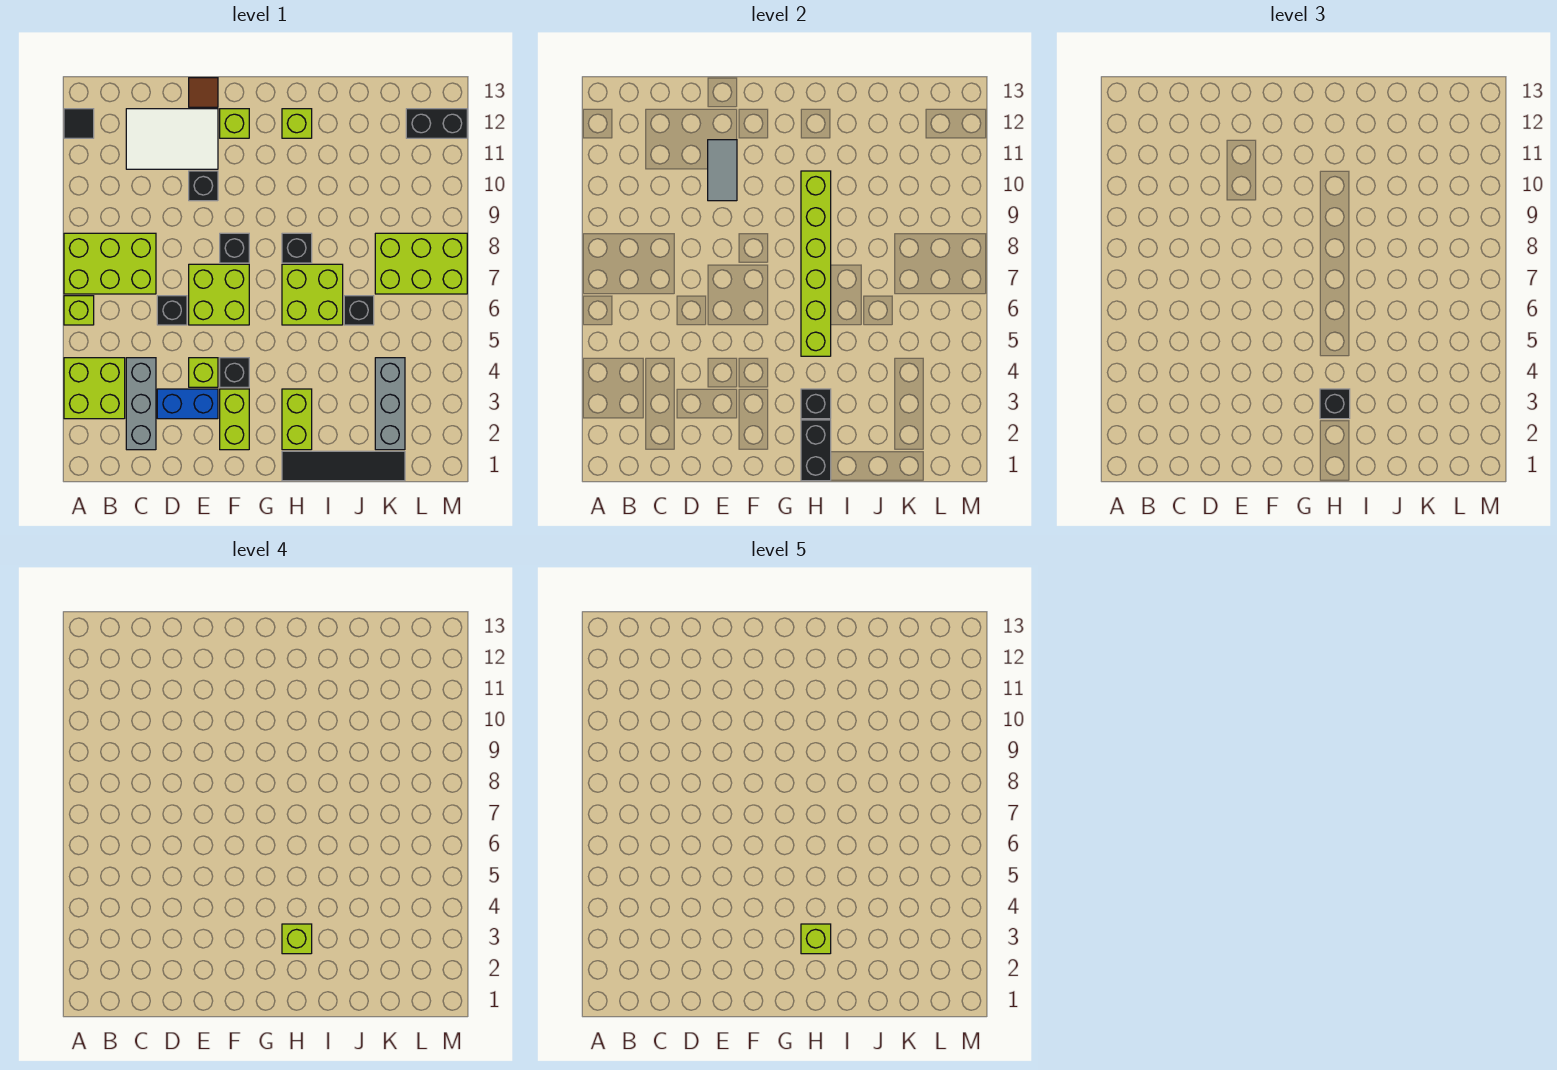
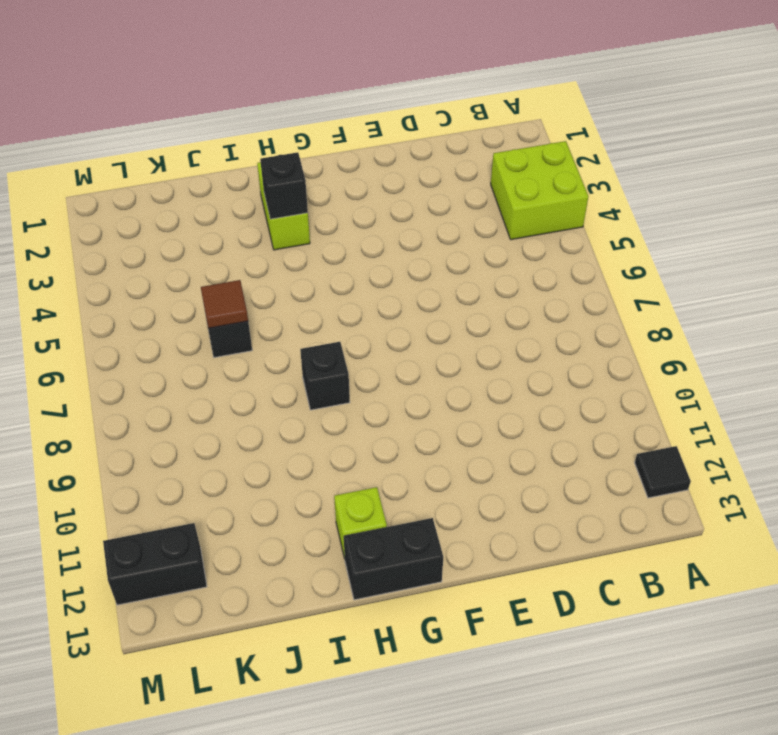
black brick G13:H13 level 1 -> black brick H1:H2 level 2
brown tile J6 level 2 -> brown tile E13 level 1
none -> lime brick A6 level 1
none -> lime brick A7:C8 level 1
none -> grey brick C2:C4 level 1
none -> white tile C11:E12 level 1

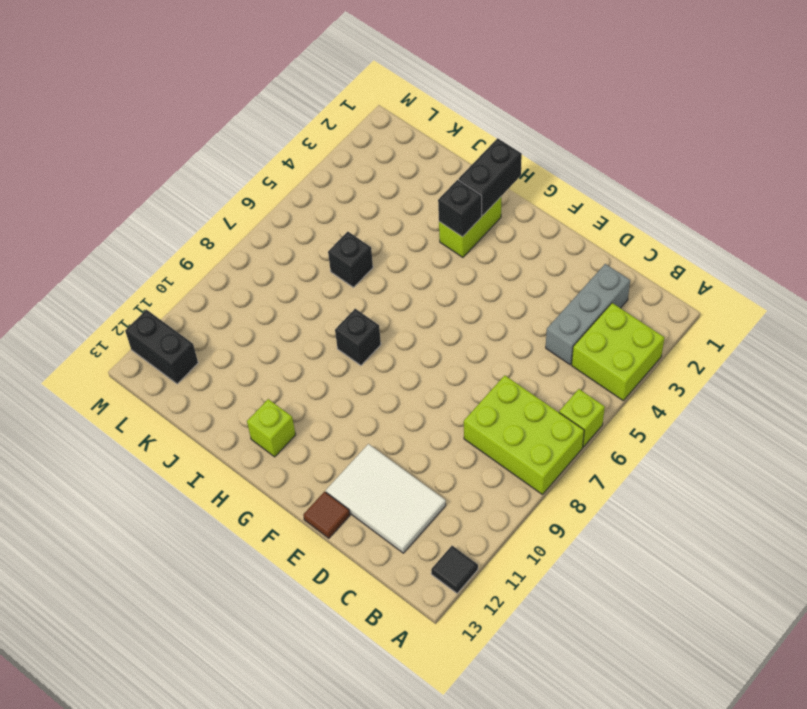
none -> blue brick D3:E3 level 1
none -> black brick D6 level 1
none -> lime brick E4 level 1
none -> lime brick E6:F7 level 1

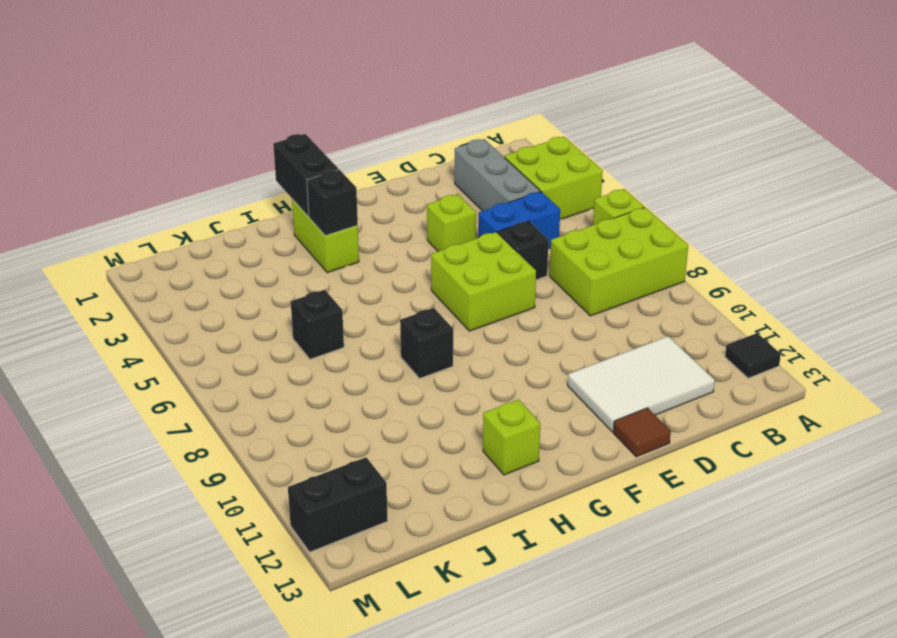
blue brick C5:D5 level 1 -> blue brick D3:E3 level 1
none -> black brick E10 level 1
none -> lime brick F2:F3 level 1
none -> black brick F4 level 1
none -> black brick F8 level 1

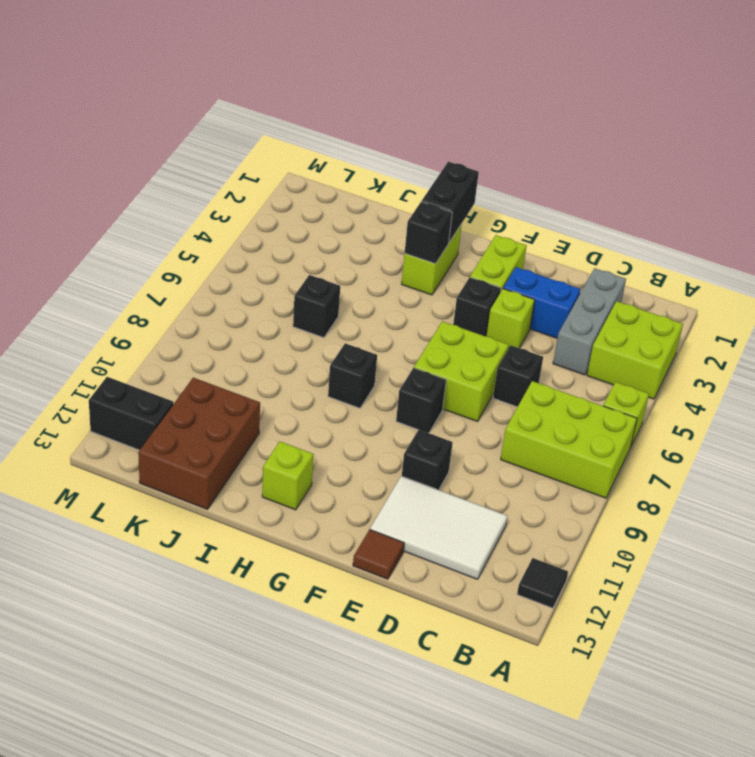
brown brick J11:K13 level 1 -> none
none -> lime brick F12 level 1
none -> black tile H1:K1 level 1
none -> lime brick H6:I7 level 1
none -> grey brick K2:K4 level 1

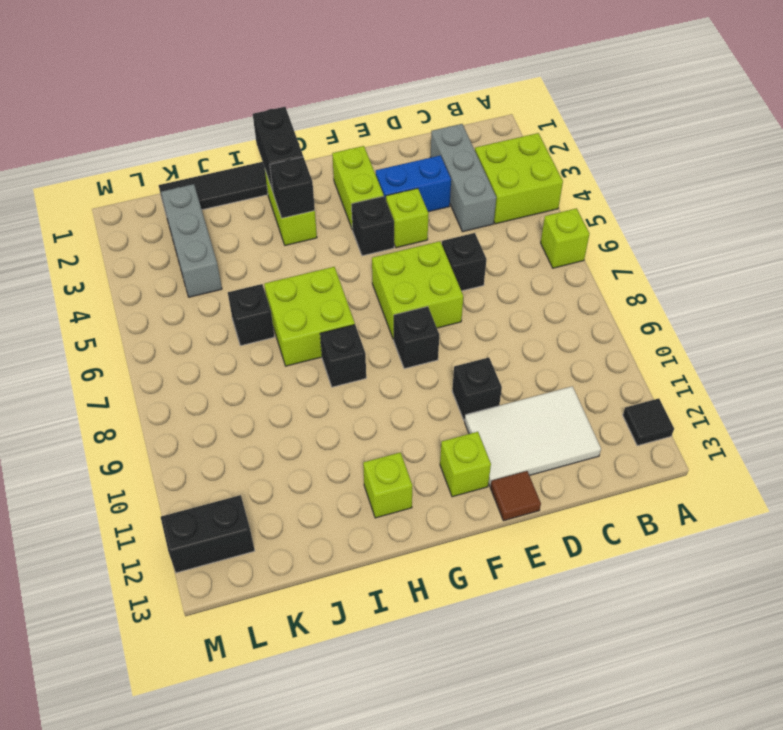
none -> lime brick A7:C8 level 1
none -> lime brick K7:M8 level 1
none -> grey tile E10:E11 level 2
none -> lime brick H5:H10 level 2

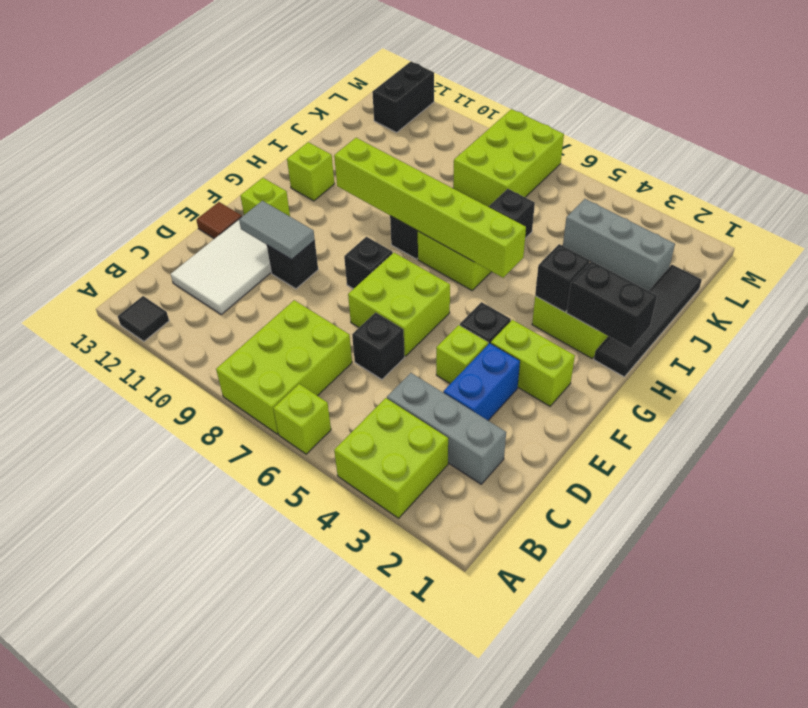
none -> black brick H3 level 3
none -> lime brick H3 level 4
none -> lime brick H3 level 5

